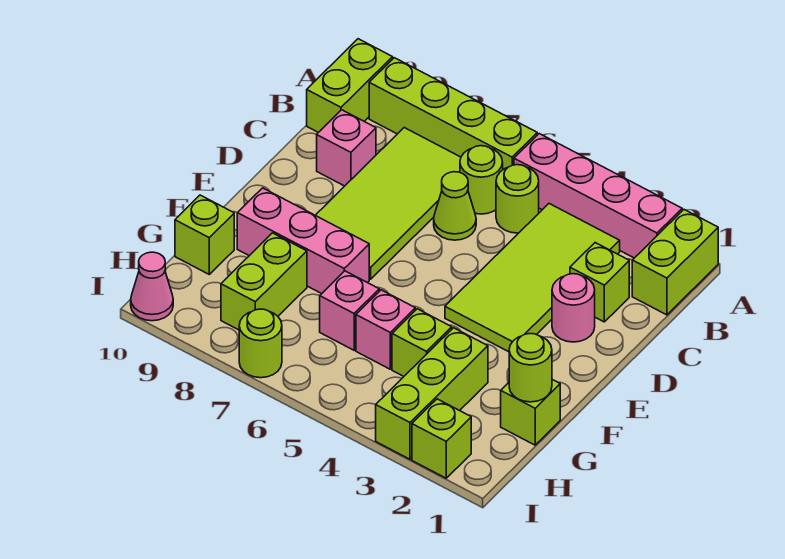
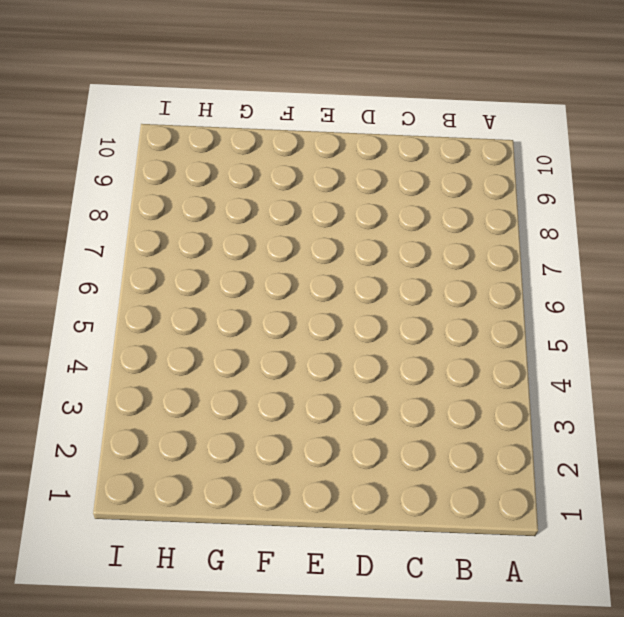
none -> lime brick A1:B1 level 1
none -> pink brick A2:A5 level 1
none -> lime brick A6:A9 level 1

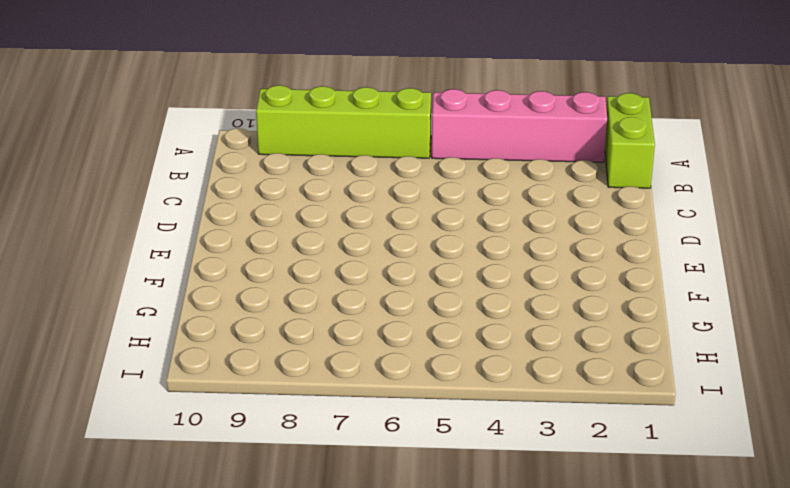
none -> lime brick A10:B10 level 1
none -> lime tile B3:E4 level 1
none -> lime round brick B5 level 1

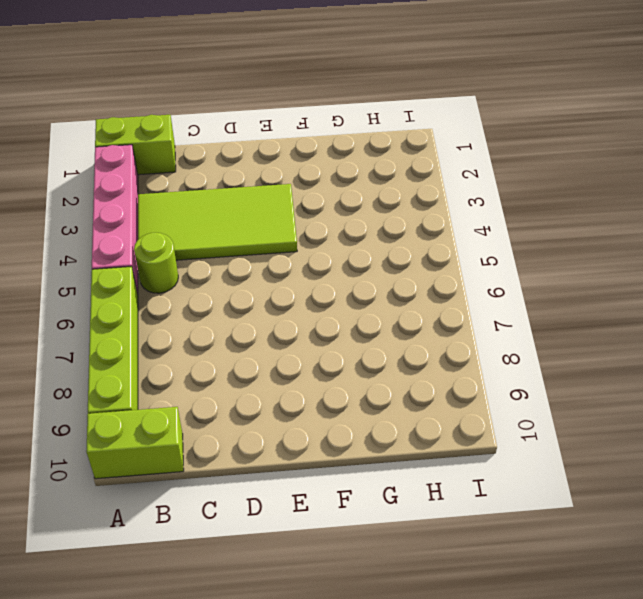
none -> lime round brick B6 level 1
none -> lime tile B7:E8 level 1
none -> lime brick C2 level 1

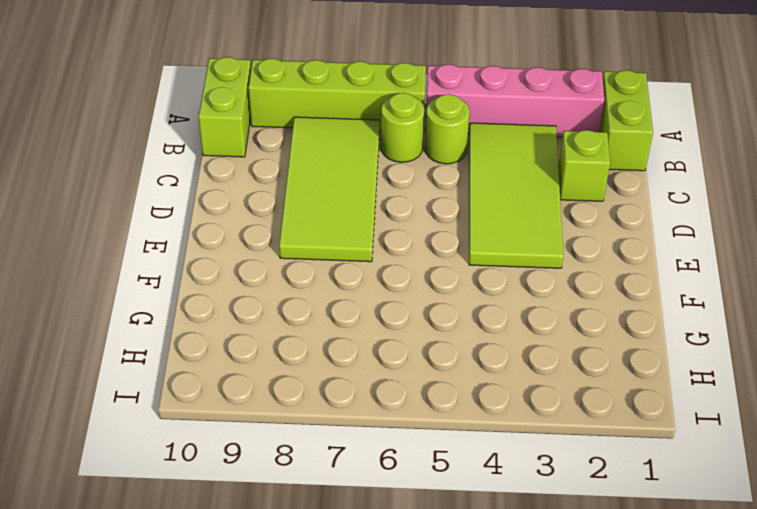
none -> lime cone C6 level 1
none -> pink brick C9 level 1
none -> pink round brick D2 level 1

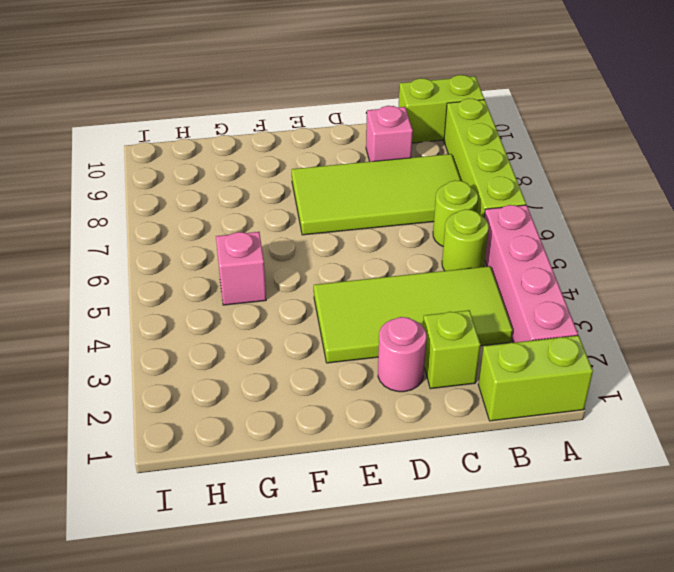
none -> lime cone C6 level 1
none -> pink brick F7:F9 level 1
none -> lime brick G1 level 1

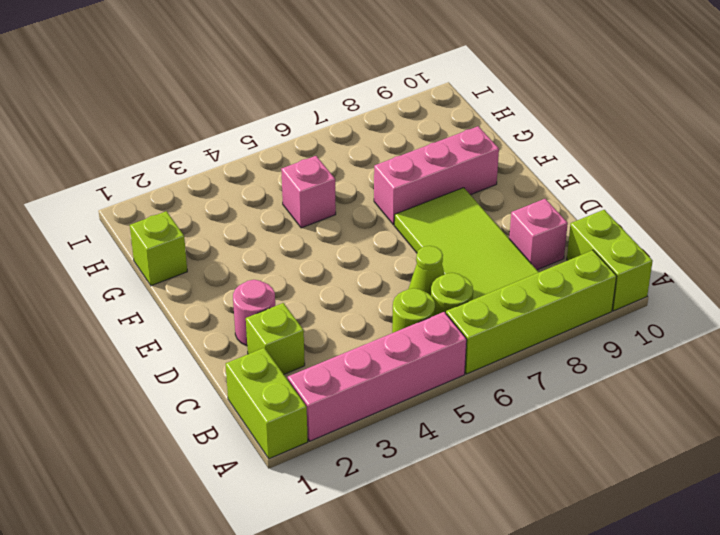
none -> lime tile B3:E4 level 1
none -> lime brick G3:I3 level 1
none -> lime brick G4 level 1

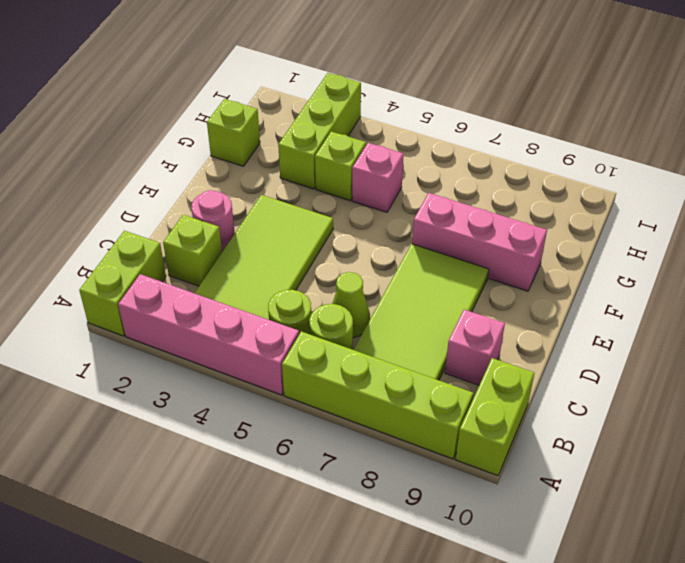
none -> pink brick G6 level 1
none -> lime brick G8:H8 level 1
none -> lime brick G10 level 1

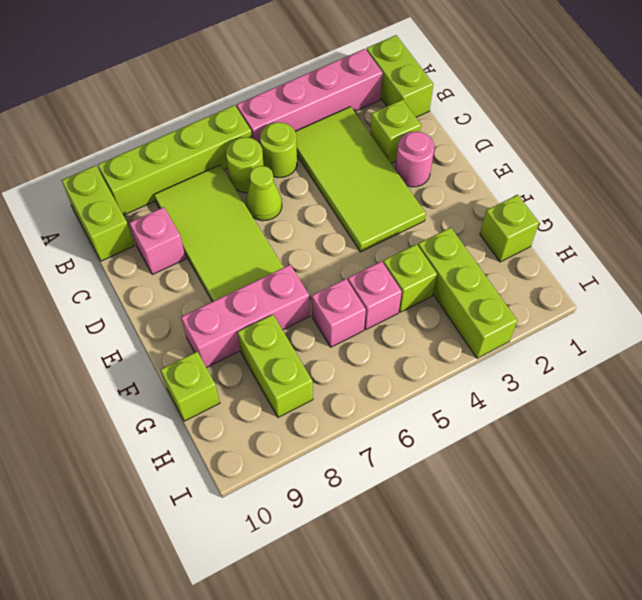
none -> lime brick I2 level 1
none -> lime round brick I7 level 1
none -> pink cone I10 level 1

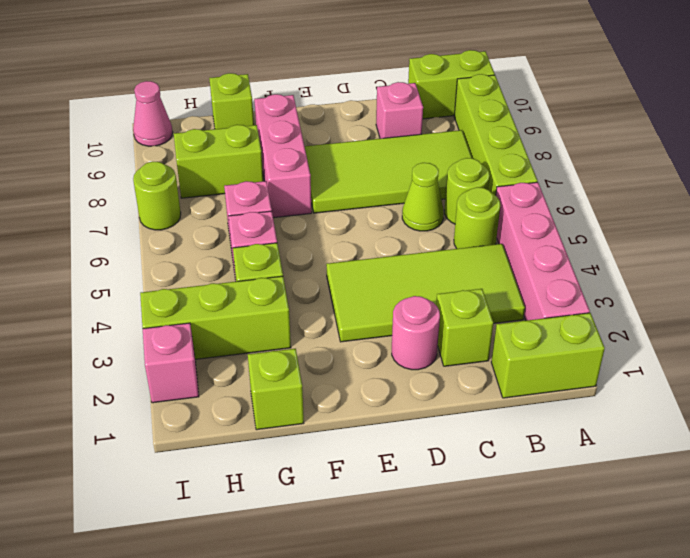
pink brick I2 level 1 -> lime brick I2 level 1
none -> lime round brick G1 level 2

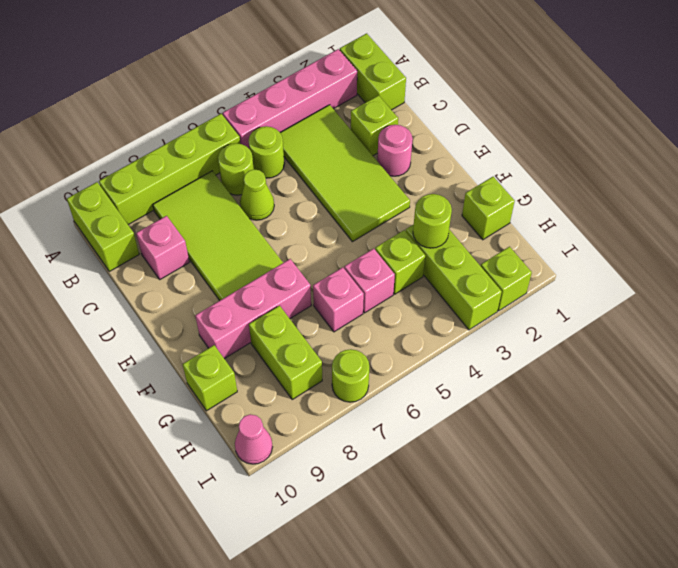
lime round brick G3 level 2 -> lime round brick G1 level 2

